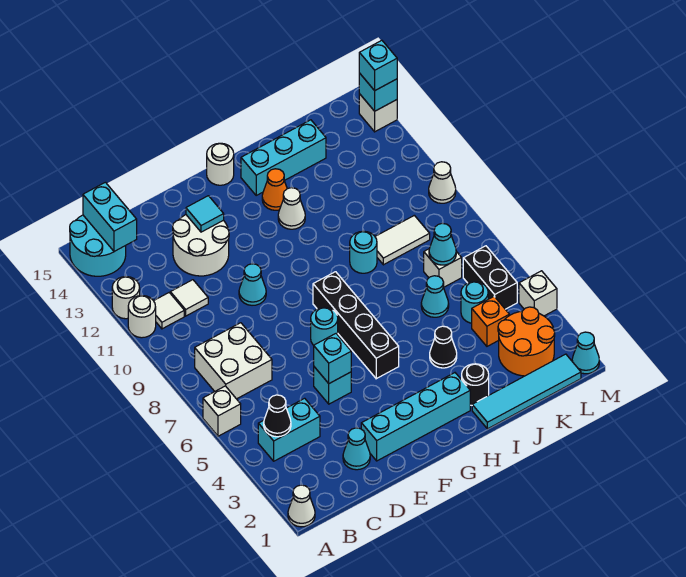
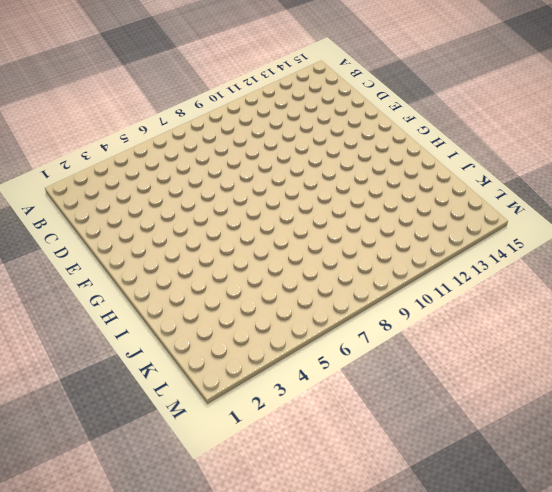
none -> white cone A1 level 1
none -> white brick A6 level 1
none -> white round brick A11 level 1
none -> white round brick A12 level 1

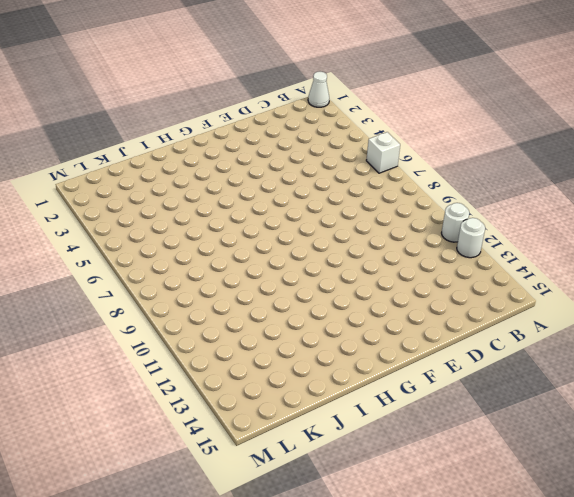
none -> cyan round brick A14:B15 level 1
none -> cyan brick B4:C4 level 1
none -> white brick B7:C8 level 1
none -> white tile B11 level 1

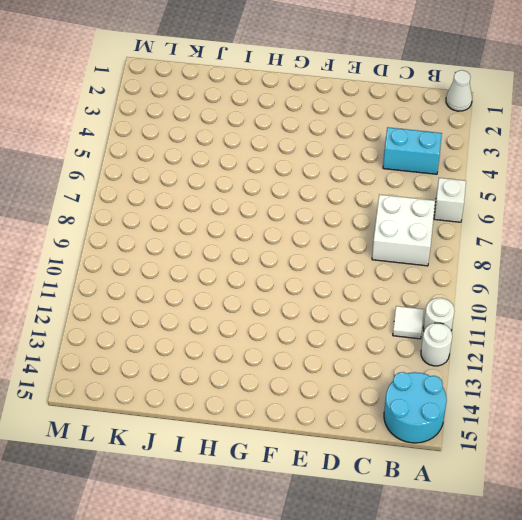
none -> white tile C11 level 1
none -> cyan cone D2 level 1
none -> white round brick D12:E13 level 1
none -> cyan brick E2:H2 level 1

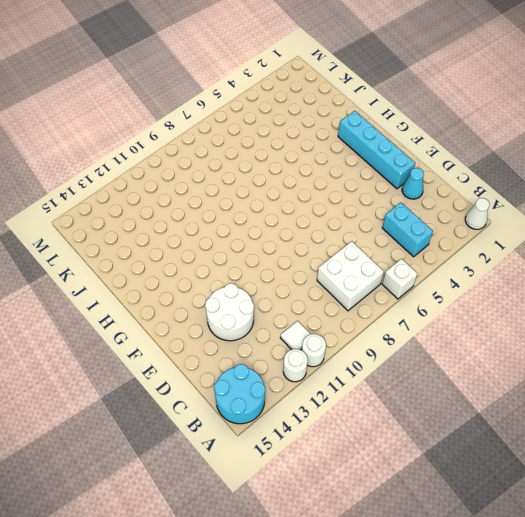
none -> white tile C11 level 1
none -> cyan brick E5 level 1
none -> cyan cone E10 level 1
none -> cyan round brick F7 level 1

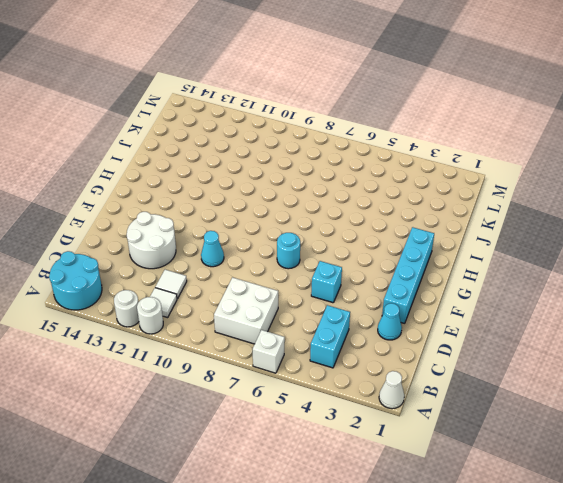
none -> black brick G5:G8 level 1
none -> white round brick G15 level 1
none -> white cone H12 level 1
none -> orange cone H13 level 1

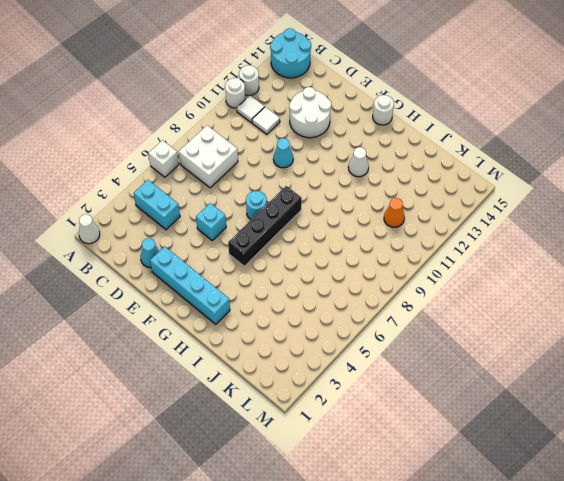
orange cone K11 level 1 -> orange cone H13 level 1
none -> cyan brick H14:J14 level 1
none -> cyan tile I1:L1 level 1
none -> black round brick I2 level 1
none -> black cone I4 level 1

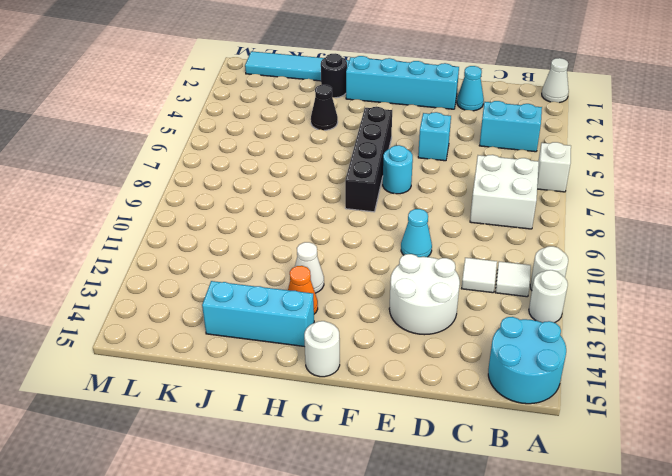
none -> cyan round brick I9 level 1
none -> cyan cone J6 level 1
none -> white tile J9:K9 level 1
none -> orange round brick K2:L3 level 1

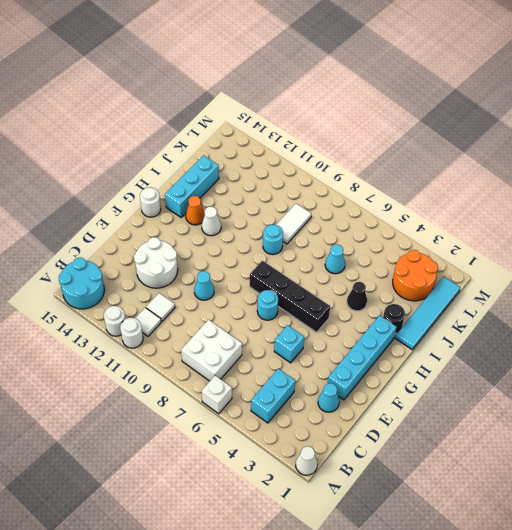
none -> orange brick K4 level 1
none -> cyan round brick K5 level 1
none -> white brick K7 level 1
none -> black brick L5:L6 level 1

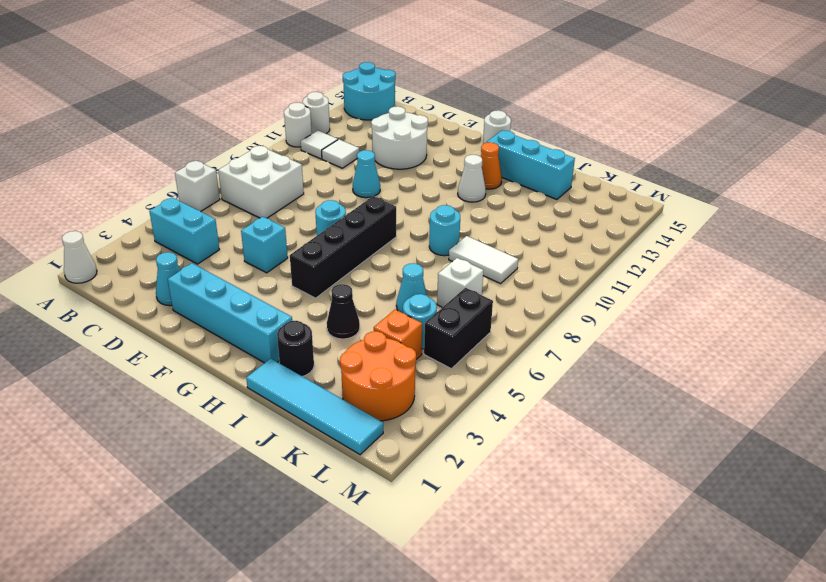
none -> cyan cone M1 level 1
none -> white brick M4 level 1
none -> white cone M10 level 1
none -> white brick M14 level 1

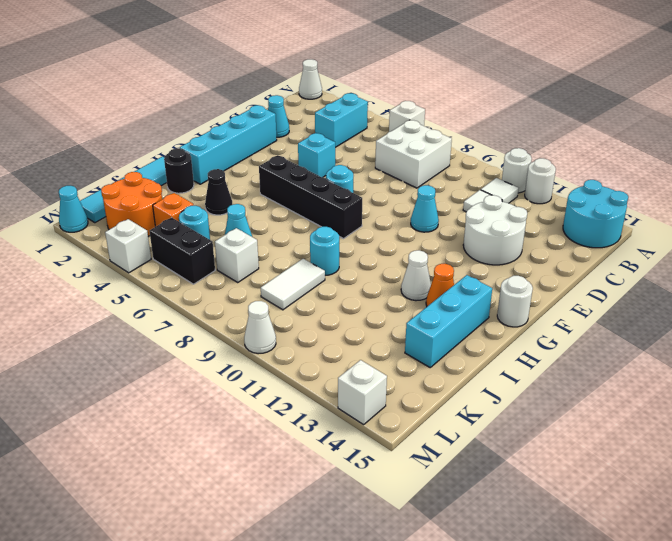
none -> black cone B4 level 2
none -> cyan brick B14:B15 level 2
none -> cyan brick E5 level 2
none -> cyan tile E13 level 2

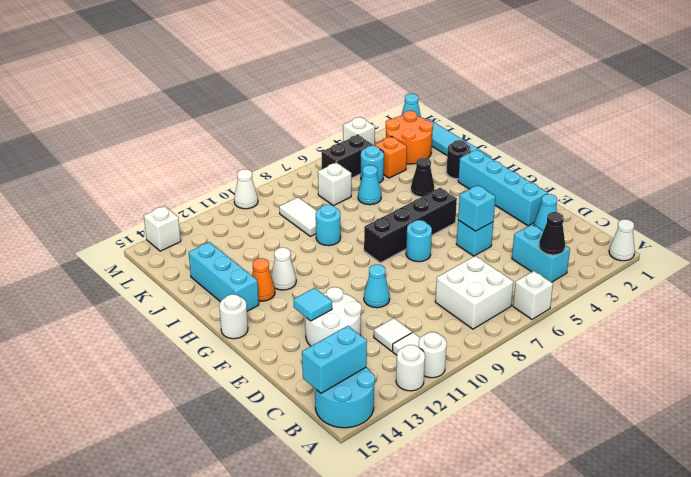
none -> cyan cone K7 level 2
none -> cyan brick M14 level 2
none -> cyan brick M14 level 3

